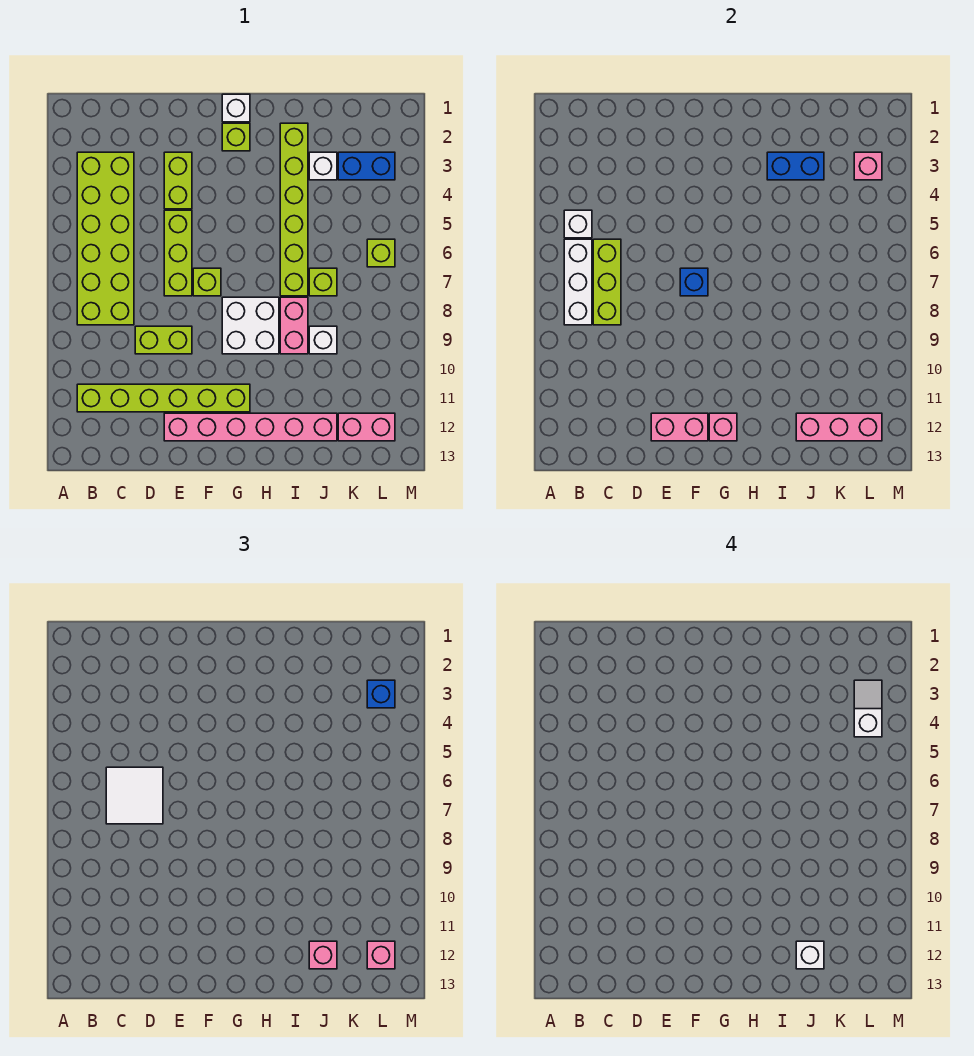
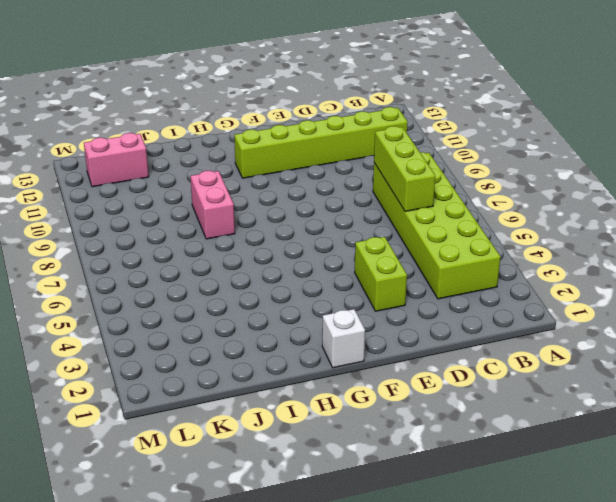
none -> lime brick D9:E9 level 1
none -> lime brick E5:E7 level 1
none -> pink brick E12:J12 level 1
none -> lime brick F7 level 1

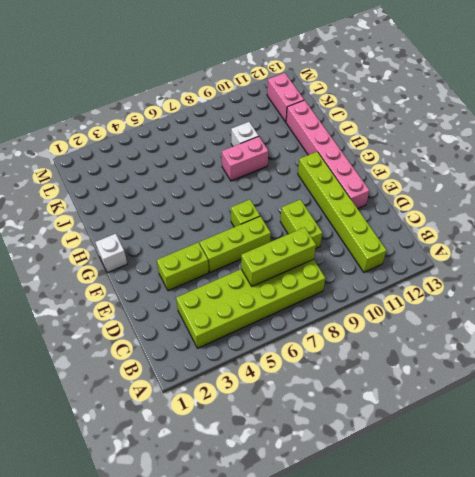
none -> lime brick G2 level 1
none -> white brick G8:H9 level 1
none -> lime brick I2:I7 level 1
none -> white brick J3 level 1

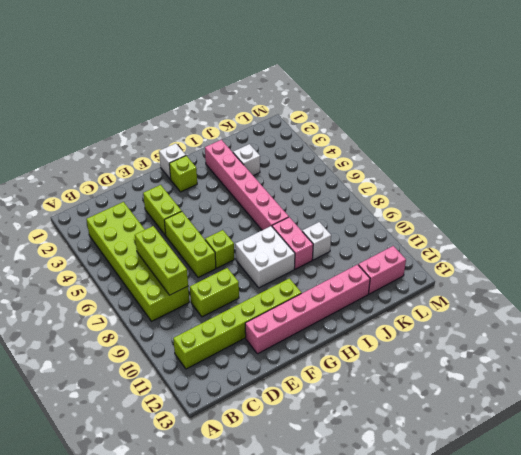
pink brick I2:I7 level 1 -> lime brick I2:I7 level 1
none -> lime brick J7 level 1
none -> blue brick K3:L3 level 1
none -> lime brick L6 level 1
none -> white brick B5 level 2

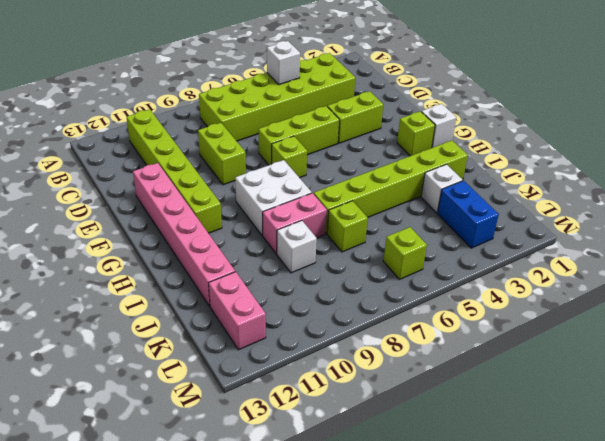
none -> white brick B6:B8 level 2
none -> lime brick C6:C8 level 2
none -> pink brick E12:F12 level 2
none -> blue brick F7 level 2

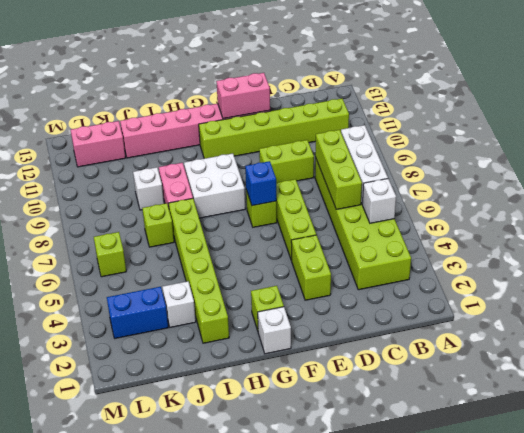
none -> pink brick G12 level 2
none -> blue brick I3:J3 level 2
none -> pink brick J12:L12 level 2
none -> pink brick L3 level 2

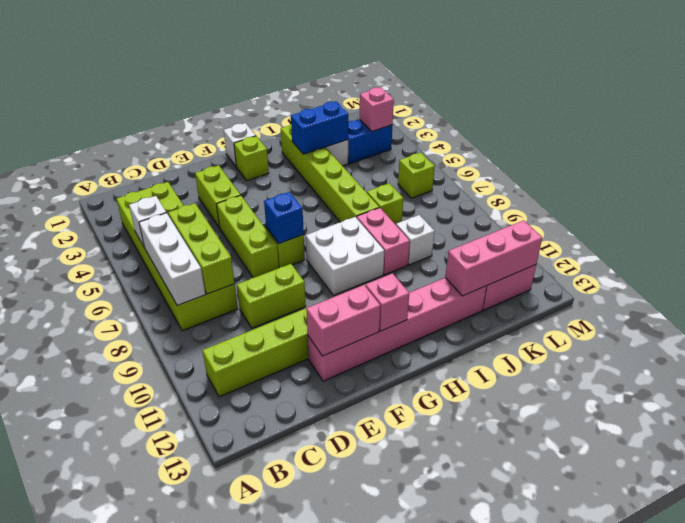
none -> white tile C6:D7 level 3
none -> pink brick J12 level 3
none -> blue brick L3 level 3
none -> pink brick L12 level 3

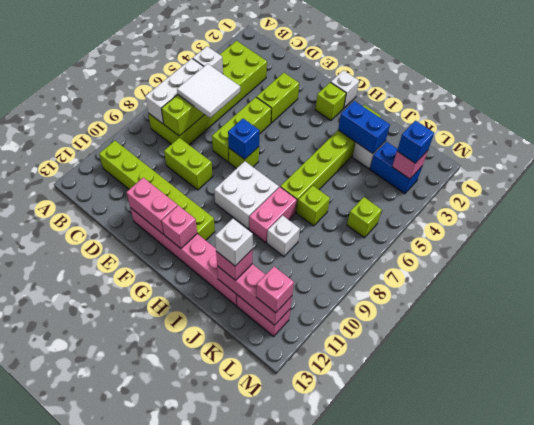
none -> white slope L3:L4 level 4 top 4

